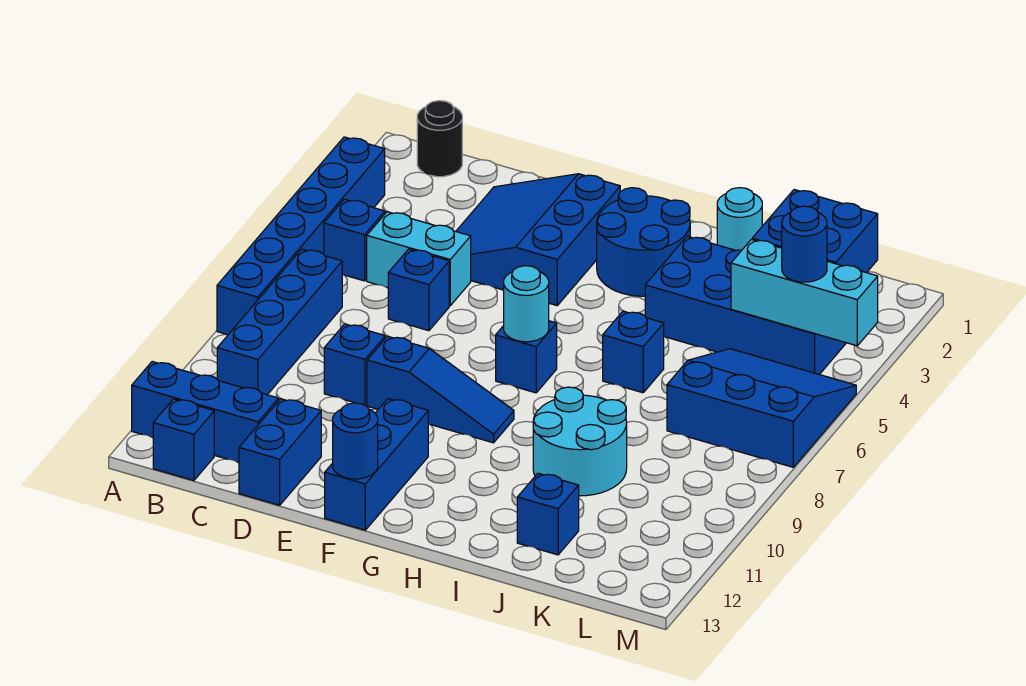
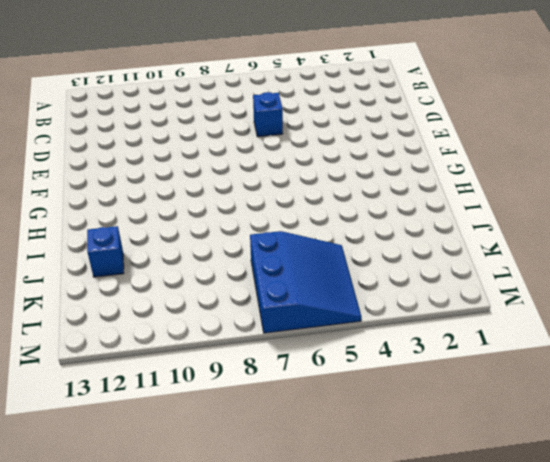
none -> blue brick A3:A8 level 1
none -> blue brick A12:C12 level 1
none -> black round brick B1 level 1

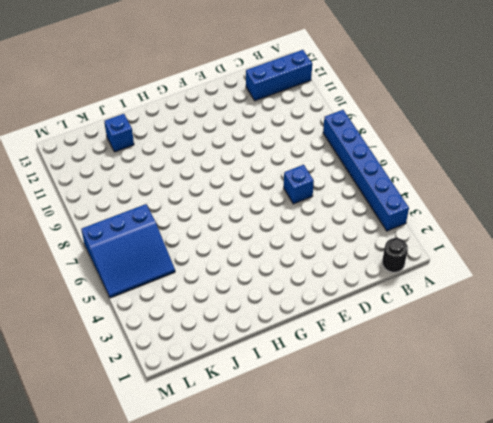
none -> blue brick B5 level 1
none -> blue brick B7:B10 level 1
none -> blue brick B13 level 1

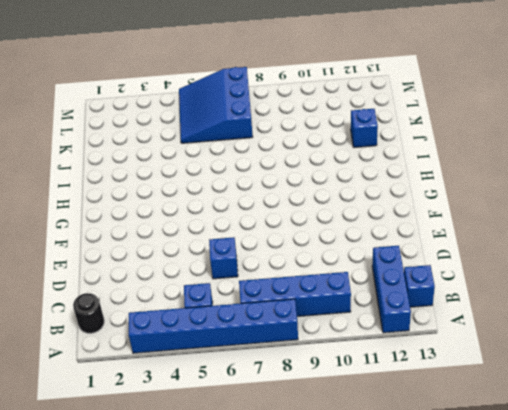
none -> cyan brick C5:D5 level 1
none -> blue slope D2:F4 level 1 top F
none -> blue brick D9 level 1

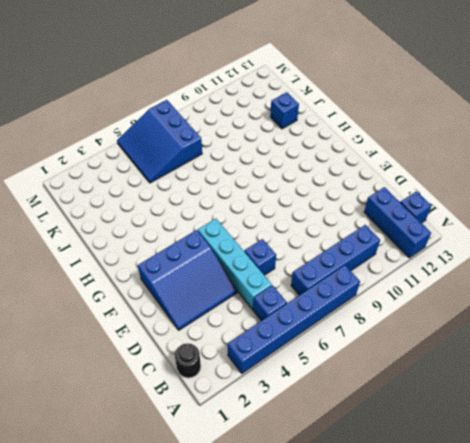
cyan brick C5:F5 level 1 -> cyan brick C5:D5 level 1
none -> blue brick D9 level 1
none -> blue brick D12:D13 level 1
none -> blue slope E9:G9 level 1 top E

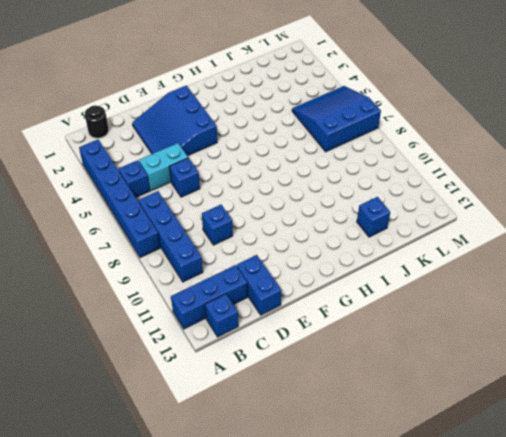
none -> blue slope E9:G9 level 1 top E
none -> blue brick F11:F13 level 1
none -> blue round brick G2:H3 level 1

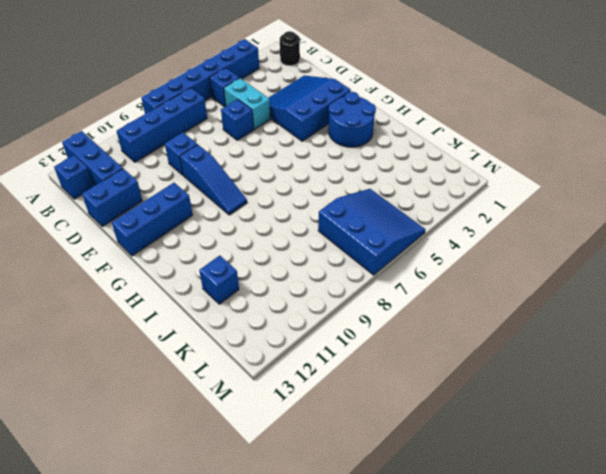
none -> blue brick G7 level 1
none -> cyan round brick I1 level 1
none -> blue brick I3:L4 level 1

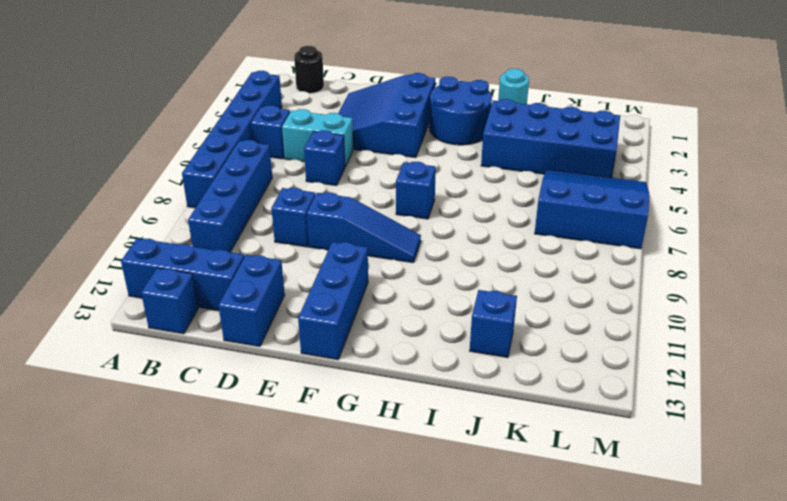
none -> blue brick I6 level 1
none -> cyan round brick I9:J10 level 1
none -> blue round brick F13 level 2

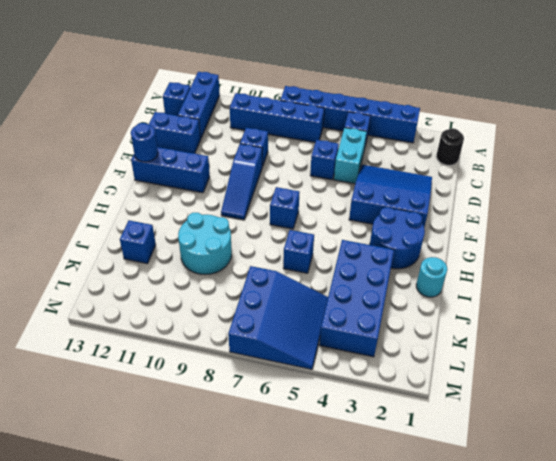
none -> cyan round brick G7 level 2
none -> blue brick K2:L3 level 2
none -> cyan brick K4:M4 level 2

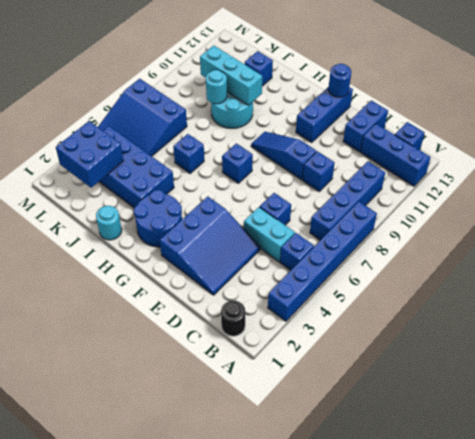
cyan brick I10:K10 level 2 -> cyan brick K4:M4 level 2
cyan round brick J9 level 2 -> cyan round brick G7 level 2
none -> blue round brick L4 level 3

